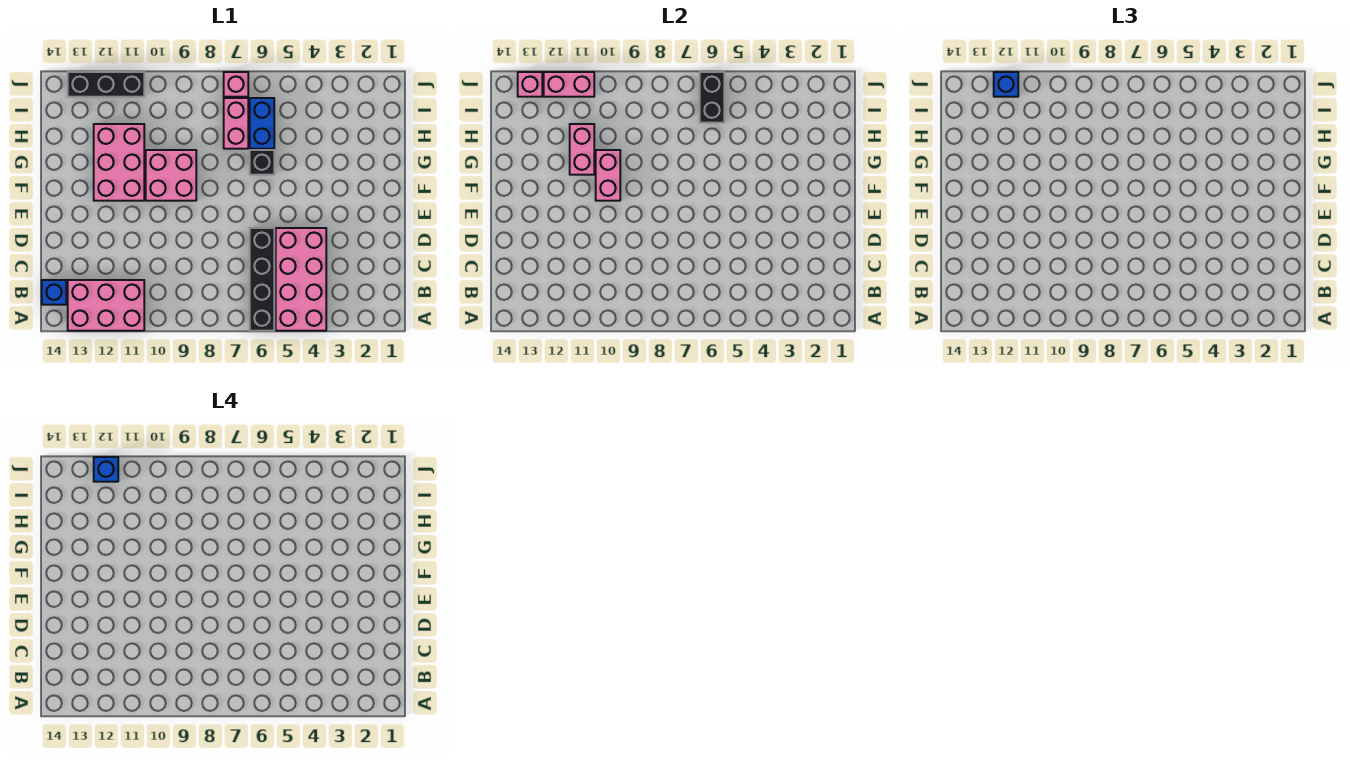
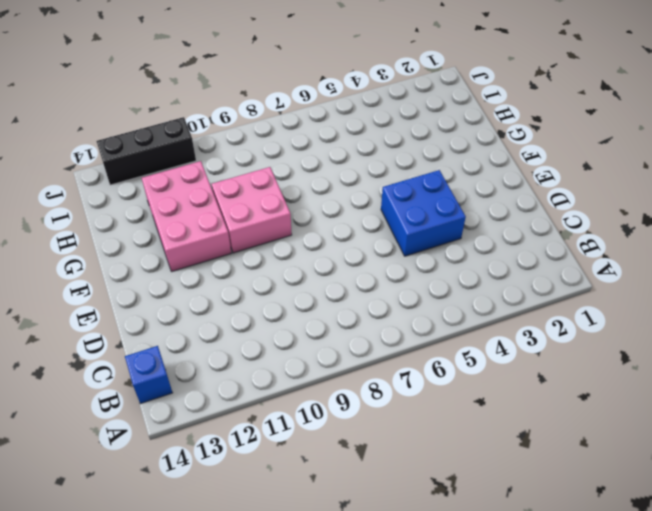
blue brick D4:E5 level 1 -> pink brick A4:D5 level 1
none -> black brick A6:D6 level 1
none -> pink brick A11:B13 level 1
none -> black brick G6 level 1

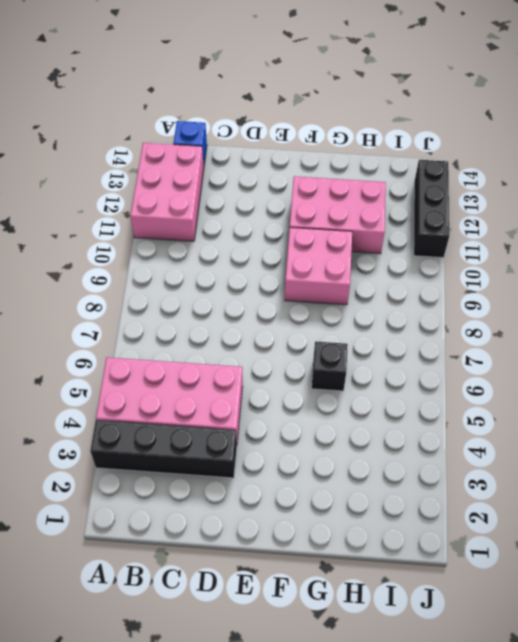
black brick A3:D3 level 1 -> black brick A6:D6 level 1
none -> blue brick H6:I6 level 1
none -> pink brick H7:I7 level 1
none -> pink brick J7 level 1

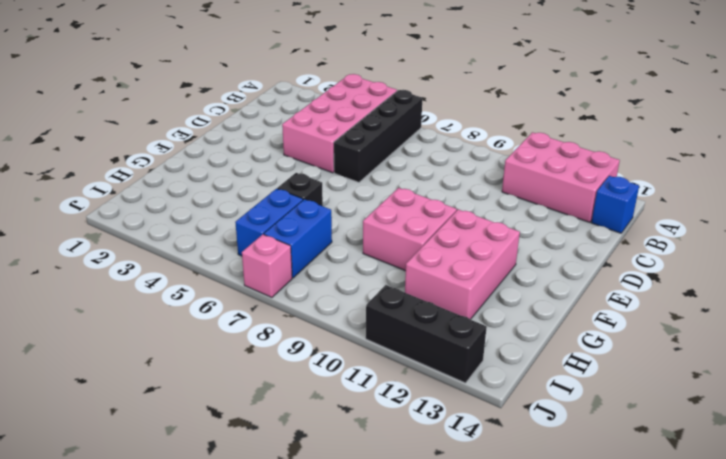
blue brick H7:I7 level 1 -> pink brick H7:I7 level 1
none -> pink brick F10:G10 level 2
none -> pink brick G11:H11 level 2
none -> black brick I6:J6 level 2

